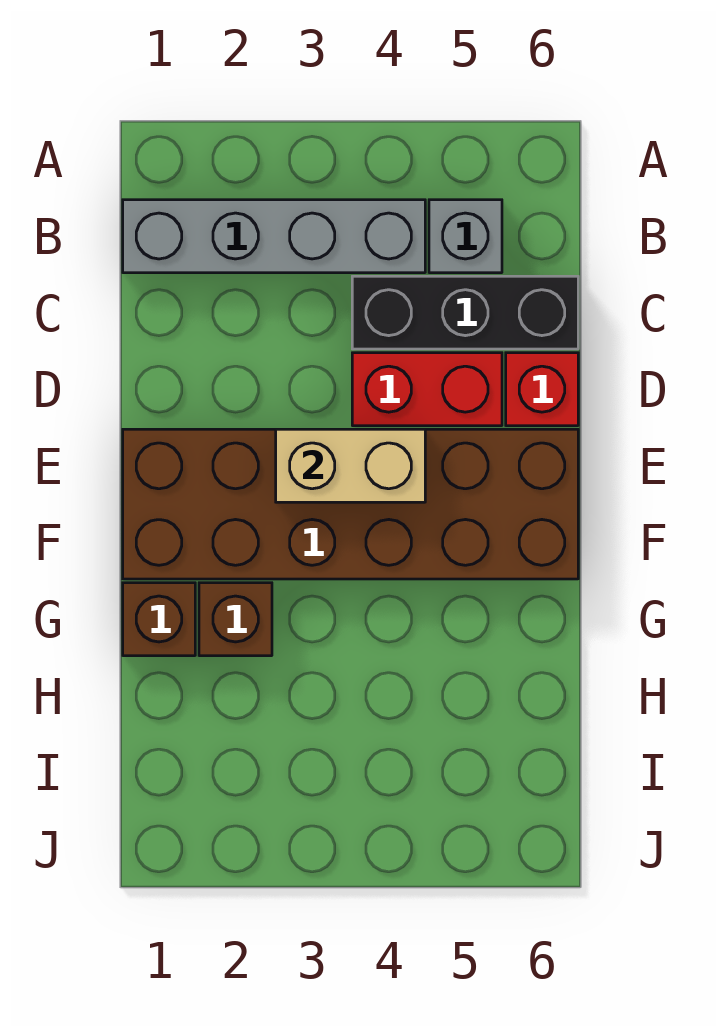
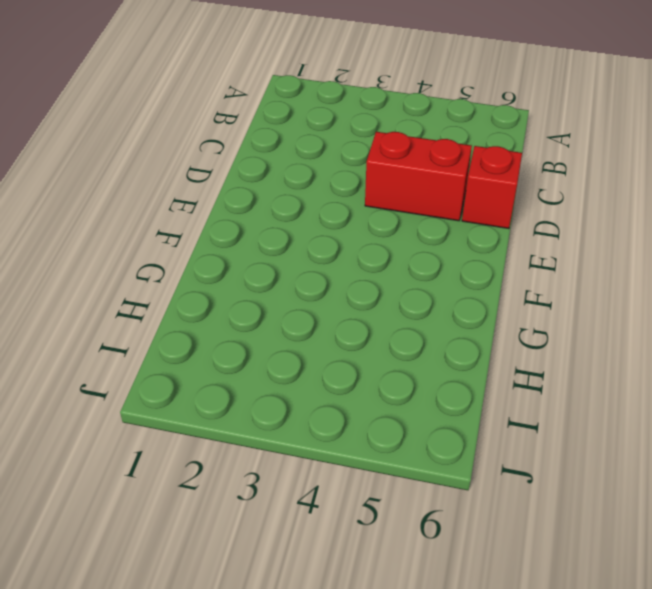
none -> grey brick B1:B4 level 1
none -> grey brick B5 level 1

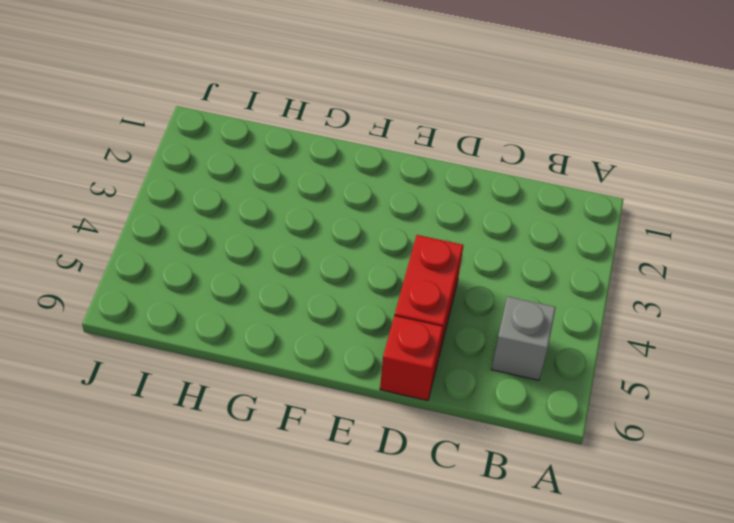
none -> grey brick B1:B4 level 1
none -> black brick C4:C6 level 1

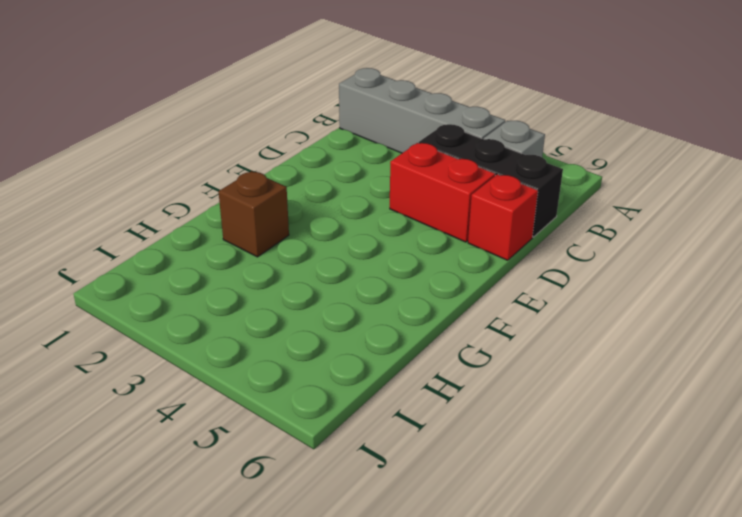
none -> brown brick E1:F6 level 1
none -> brown brick G1 level 1

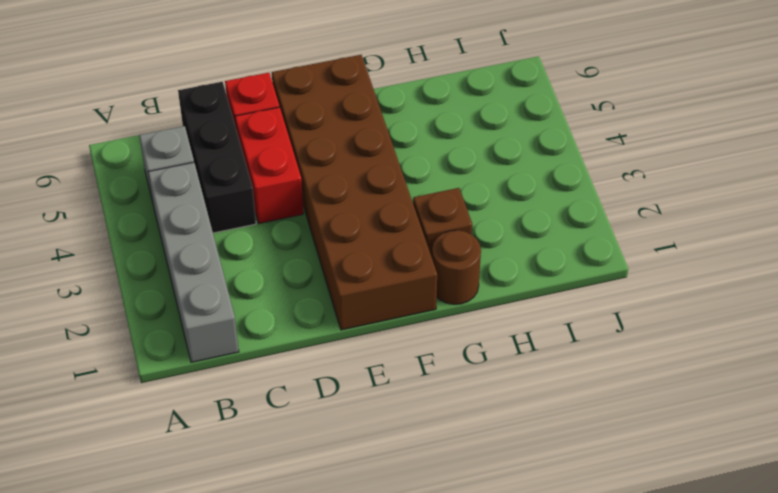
brown round brick G1 level 1 -> brown brick G1 level 1
none -> tan brick E3:E4 level 2

